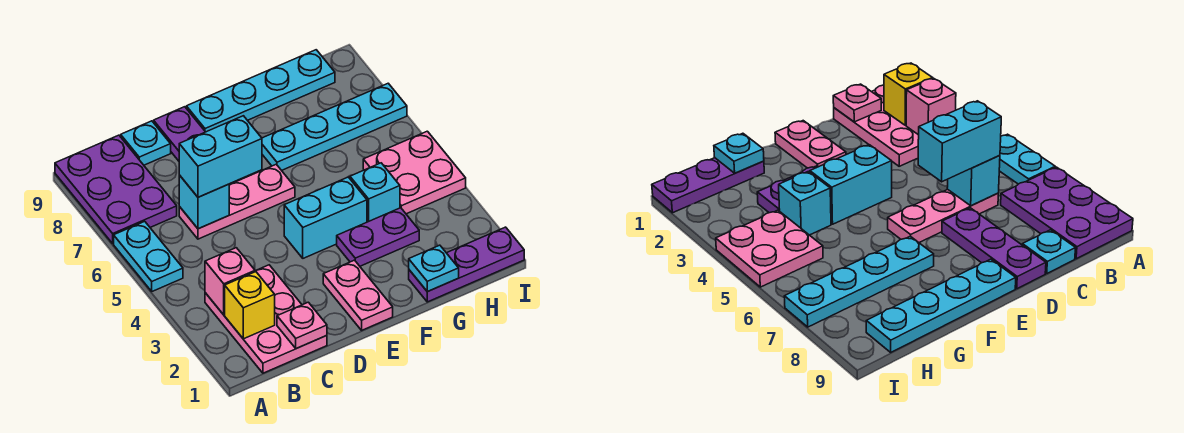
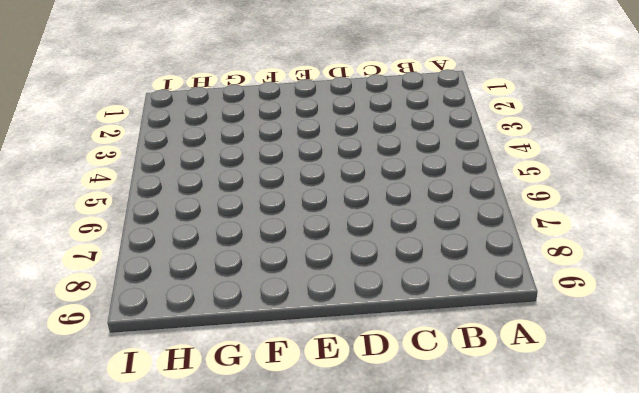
none -> cyan plate A5:A6 level 1
none -> purple plate A7:B9 level 1
none -> pink plate B1:C3 level 1

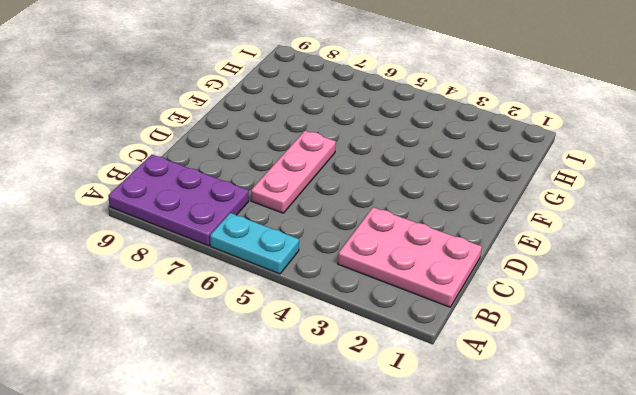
none -> cyan plate C9 level 1
none -> purple plate D7:D9 level 1
none -> pink plate E1:E2 level 1

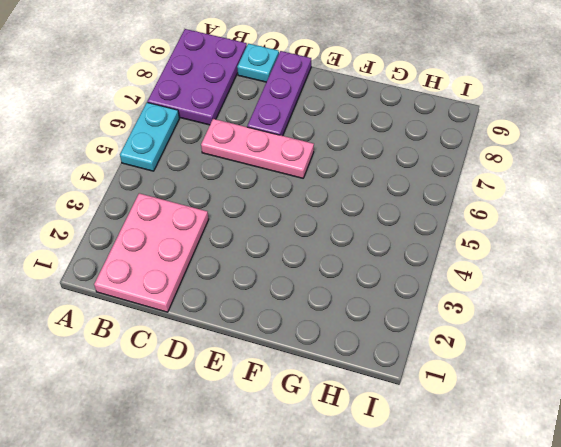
none -> pink plate E1:E2 level 1
none -> cyan brick E4:F4 level 1
none -> cyan plate E9:H9 level 1

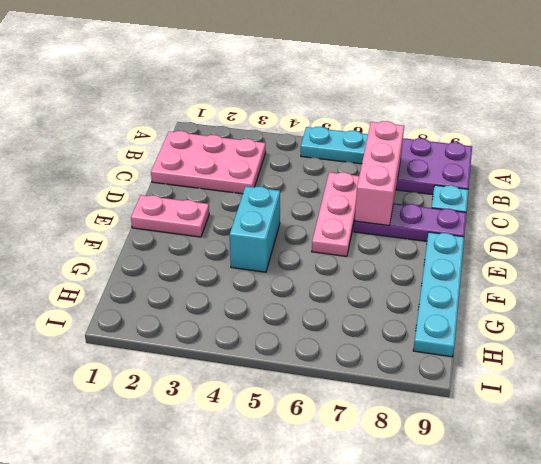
pink brick B7:D7 level 2 -> none
none -> purple plate F3:G3 level 1
none -> cyan plate F7:I7 level 1
none -> purple plate G1:I1 level 1

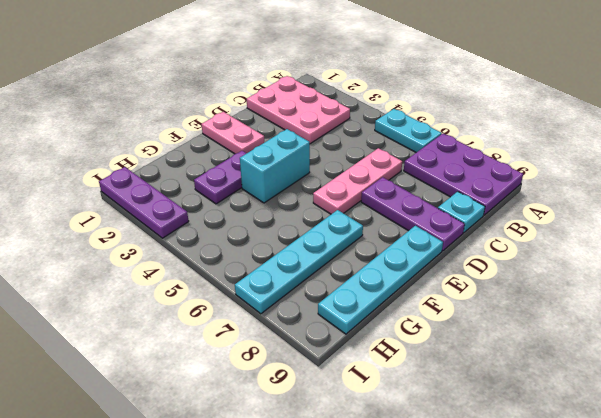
purple plate I1:I3 level 1 -> purple plate G1:I1 level 1
none -> cyan brick G4 level 1
none -> pink plate H4:I5 level 1
none -> yellow brick B2 level 2

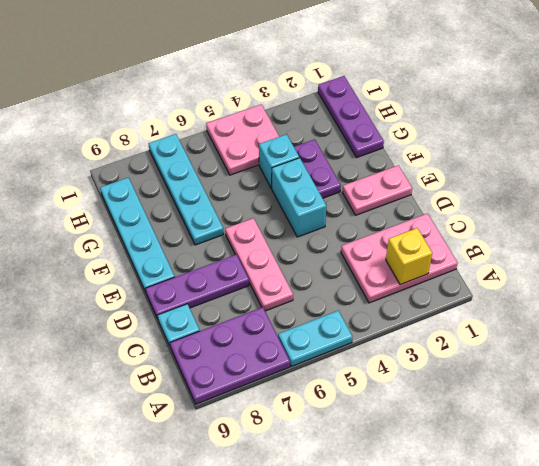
none -> pink brick B3 level 2
none -> pink plate C1 level 2
none -> cyan brick C6 level 2

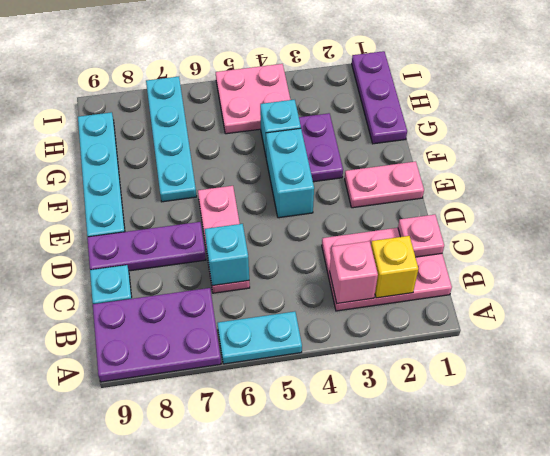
none -> cyan plate G1 level 2
none -> cyan brick C6:D6 level 3

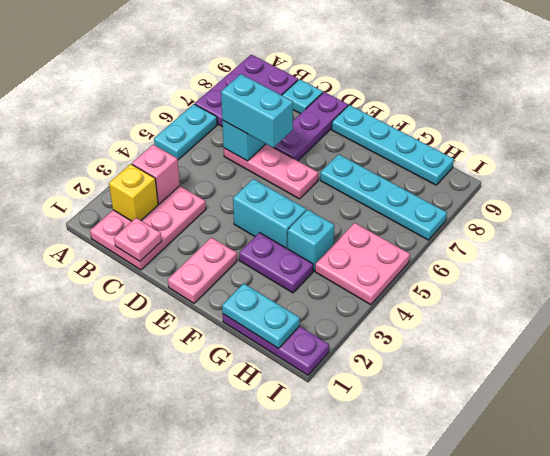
cyan plate G1:H1 level 2 -> cyan plate G1 level 2

